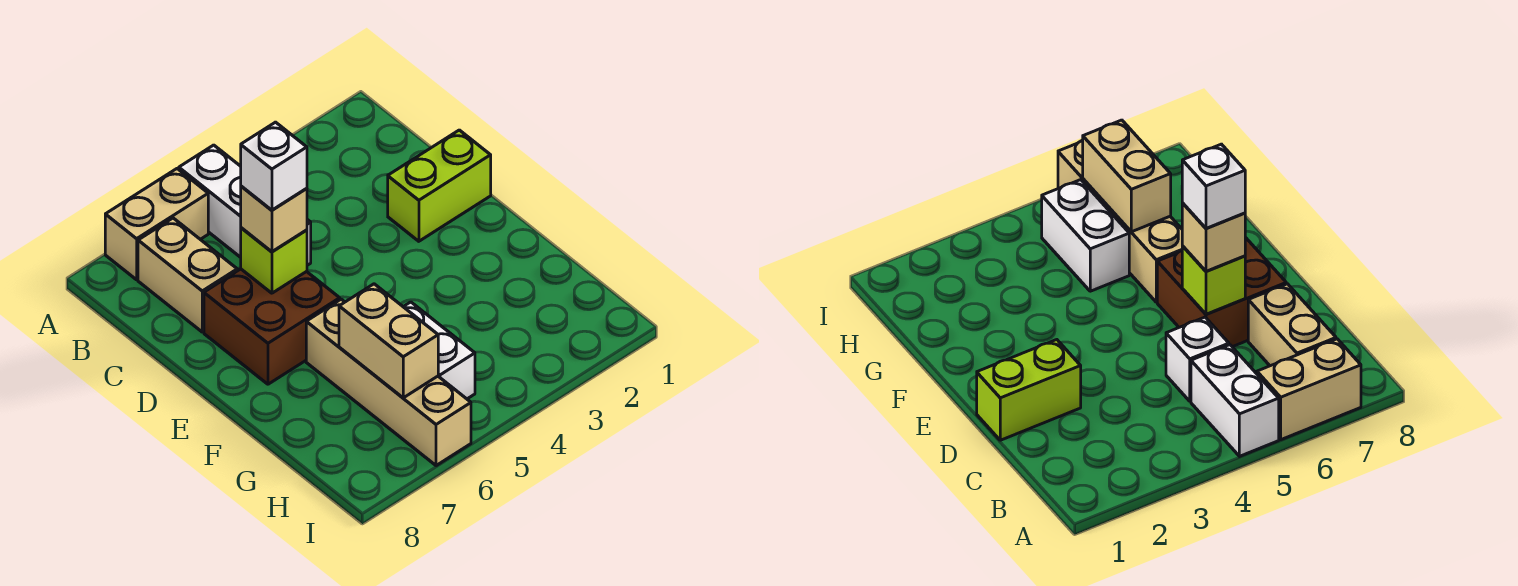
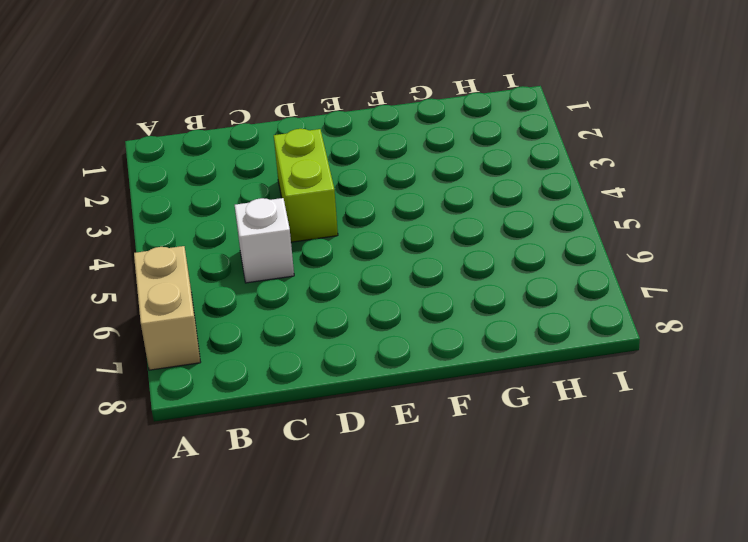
lime brick D3:D4 level 1 -> lime brick D1:D2 level 1
none -> white brick A5:B5 level 1
none -> tan brick B7:C7 level 1
none -> brown brick D6:E7 level 1

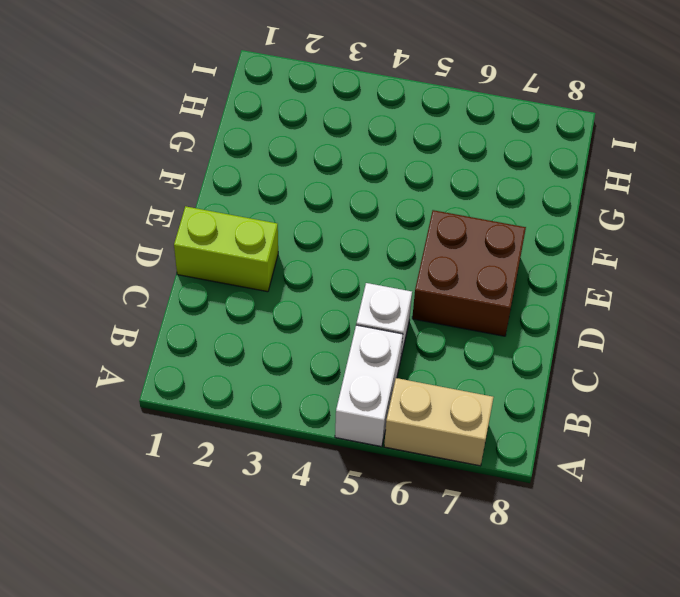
none -> tan brick B7:C7 level 1
none -> tan brick F6:I6 level 1
none -> white brick G5:H5 level 1

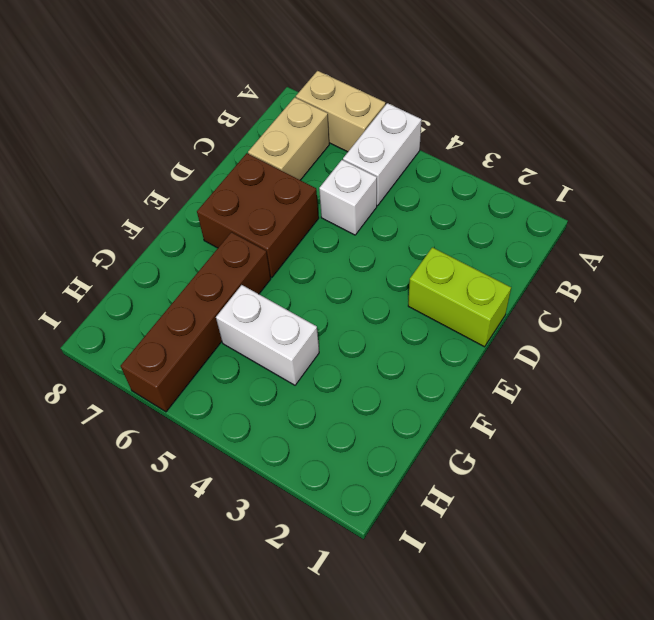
brown brick F6:I6 level 1 -> tan brick F6:I6 level 1
white brick G4:G5 level 1 -> white brick G5:H5 level 1
none -> lime brick D6 level 2
none -> tan brick G6:H6 level 2
none -> tan brick D6 level 3

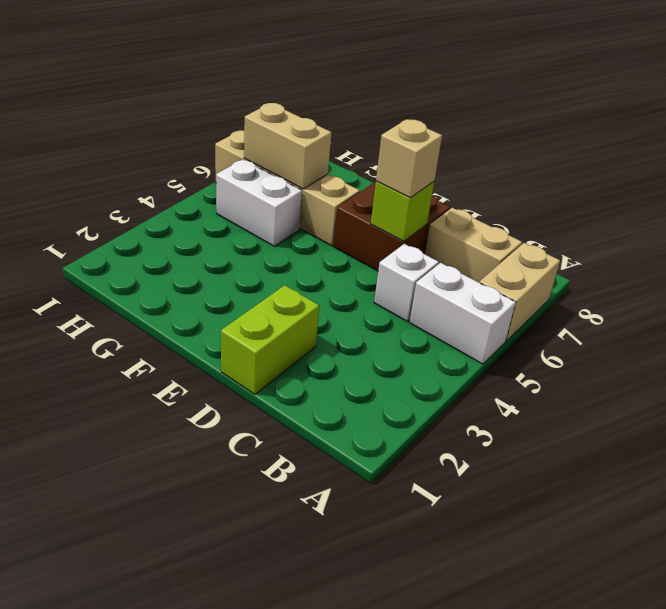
none -> white brick D6 level 4

